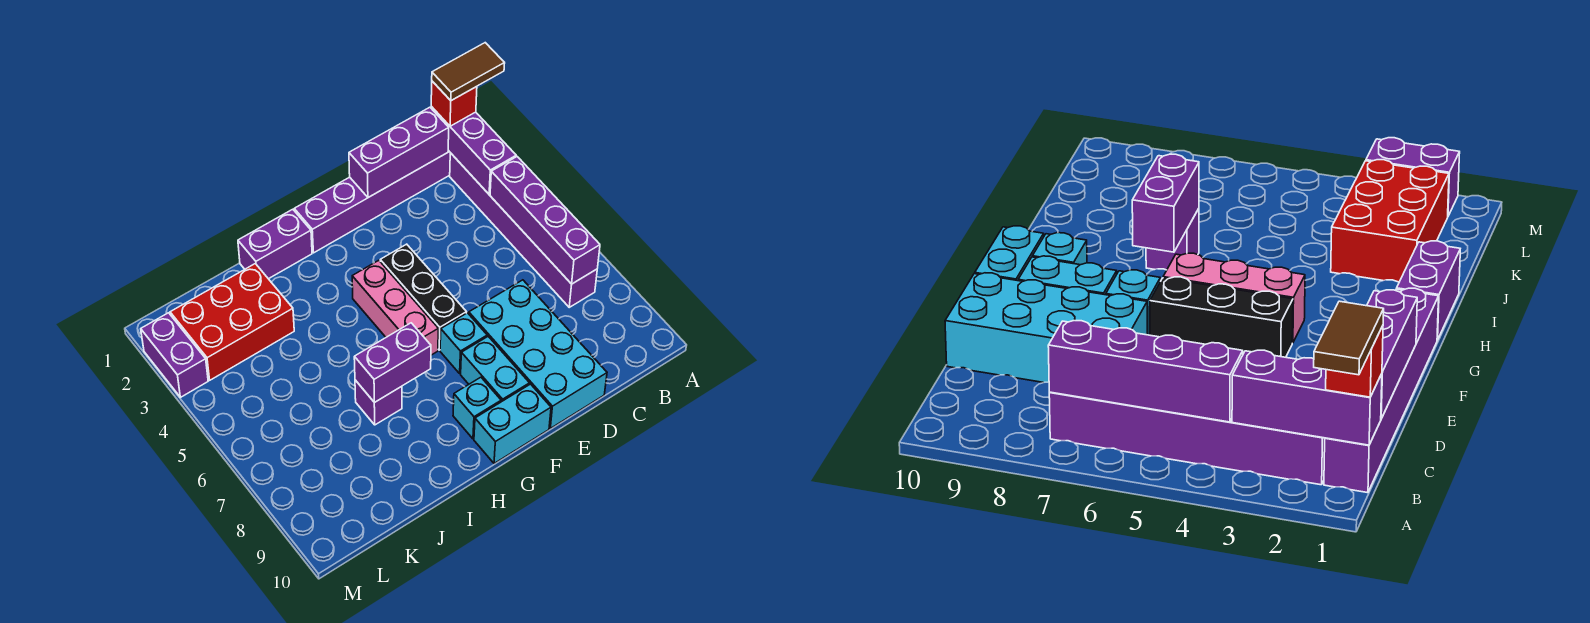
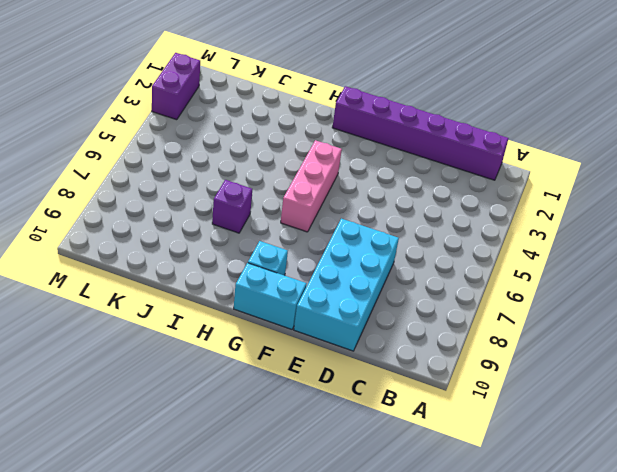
none -> purple brick B2:B7 level 1
none -> black brick F4:F6 level 1
none -> cyan brick F7 level 1

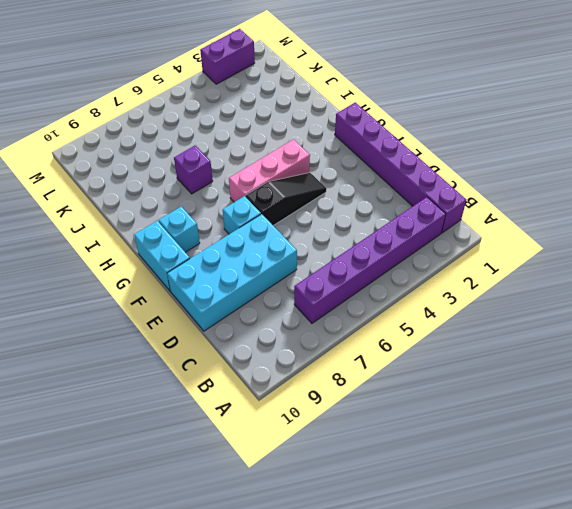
black slope F4:F6 level 1 top 6 -> black brick F4:F6 level 1
none -> cyan brick F8:F9 level 1
none -> purple brick H1:I1 level 1
none -> red brick J2:L3 level 1

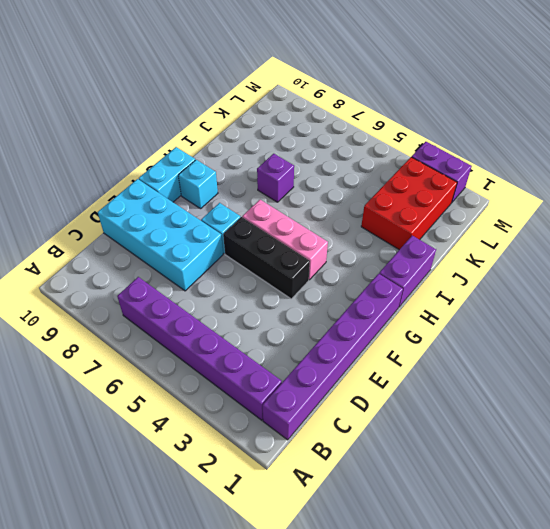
none -> cyan brick F8:F9 level 1
none -> purple brick B1:B3 level 2
none -> purple brick B4:B7 level 2

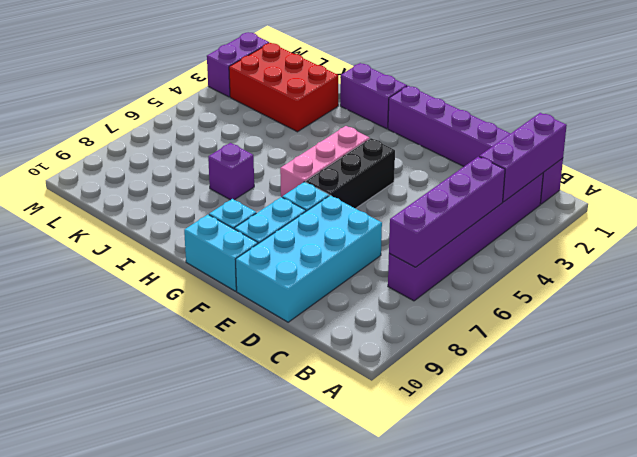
none -> purple brick C1:E1 level 2
none -> purple brick H7:I7 level 2
none -> red brick B1 level 3

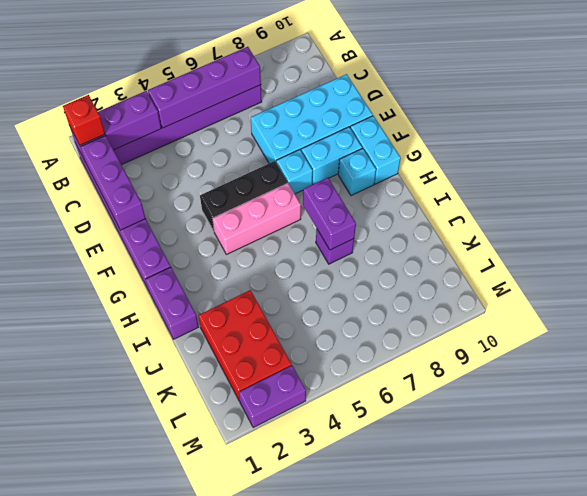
none -> brown tile A1:B1 level 4

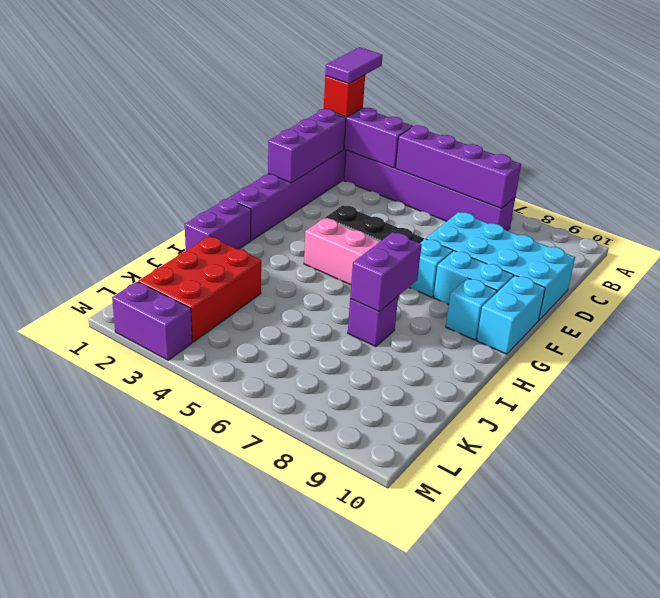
purple tile A1:B1 level 4 -> brown tile A1:B1 level 4

